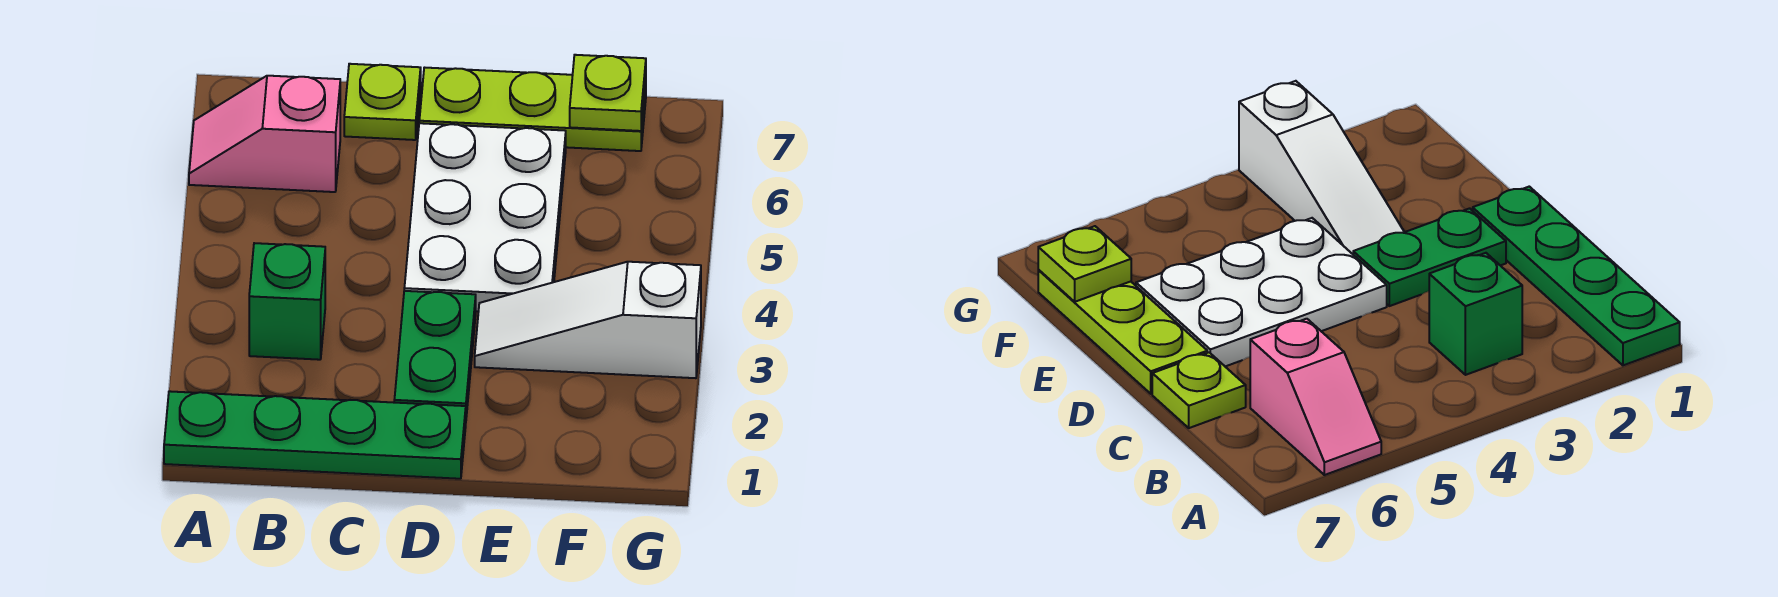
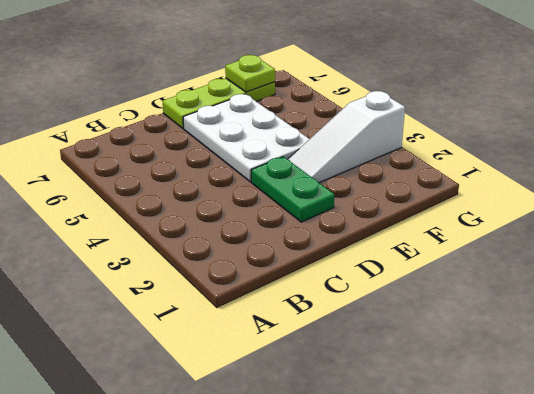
none -> green plate A1:D1 level 1
none -> pink slope A6:B6 level 1 top B

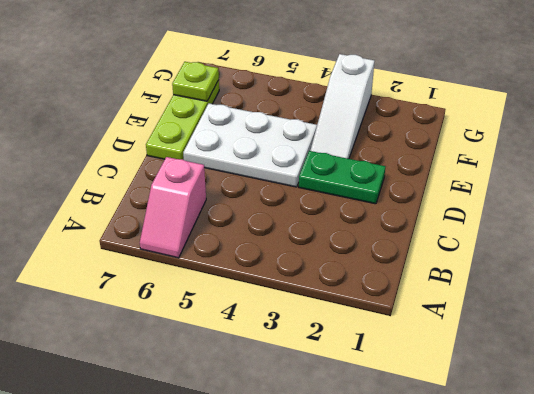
none -> green plate A1:D1 level 1
none -> green brick B3 level 1

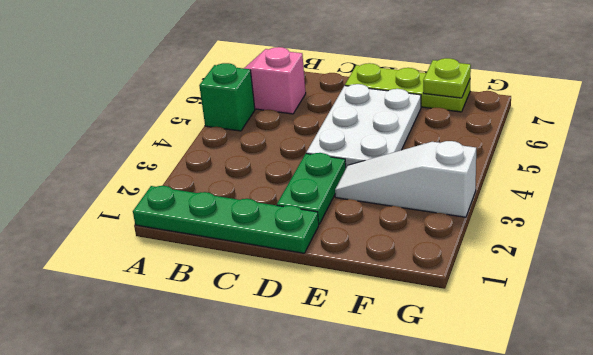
green brick A5 level 1 -> green brick B3 level 1
none -> lime plate C7 level 1

